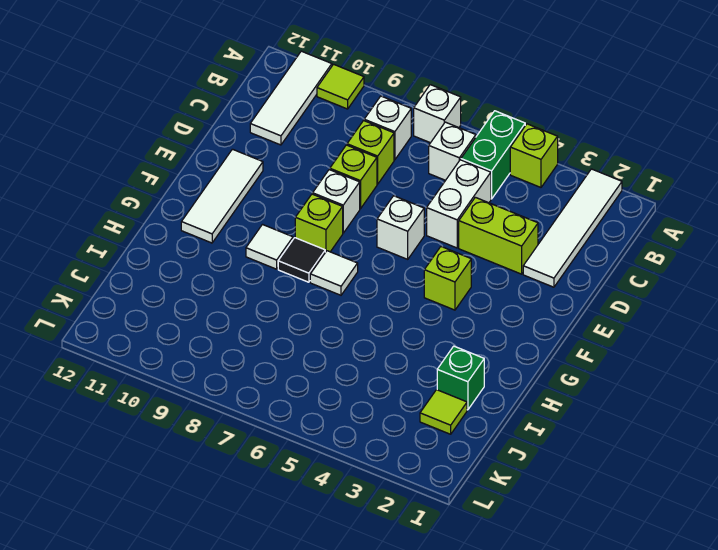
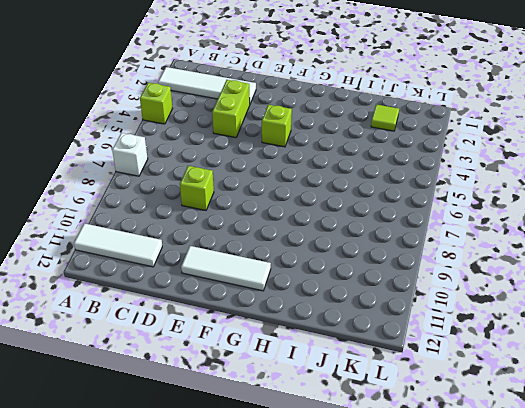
none -> green brick A5:B5 level 1
none -> lime tile A10 level 1
none -> white brick B6 level 1

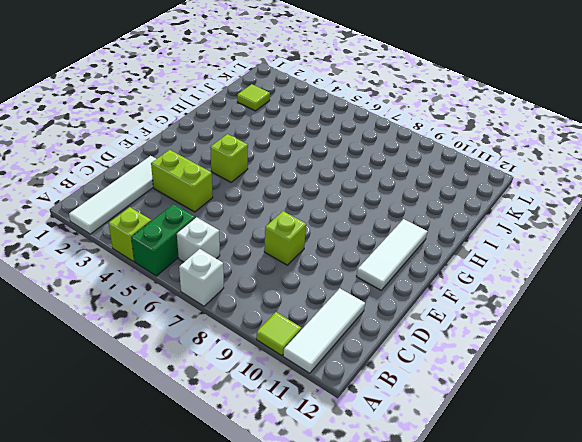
none -> white brick B8 level 1
none -> white brick C5:D5 level 1
none -> lime brick C8 level 1

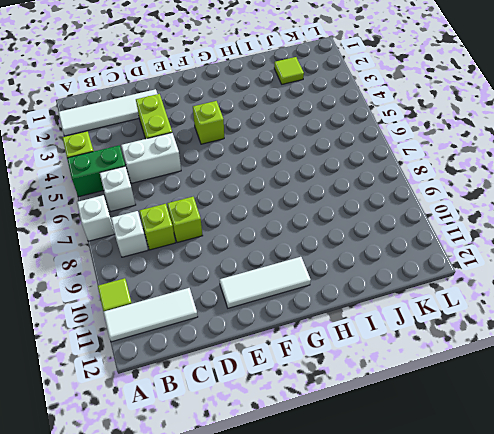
none -> white brick E6 level 1
none -> white brick E8 level 1
none -> lime brick F8 level 1

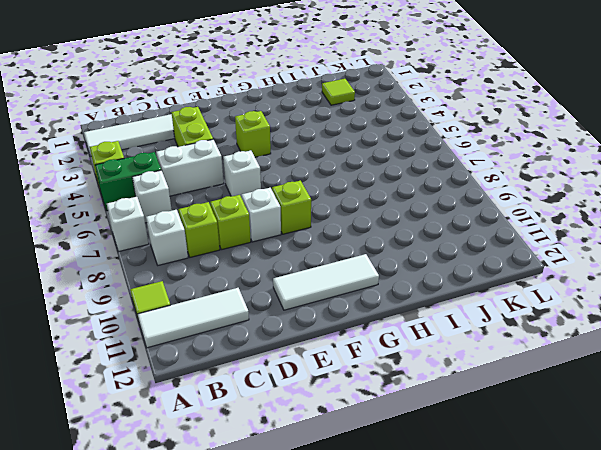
none -> white tile G7 level 1
none -> black tile G8 level 1
none -> white tile G9 level 1

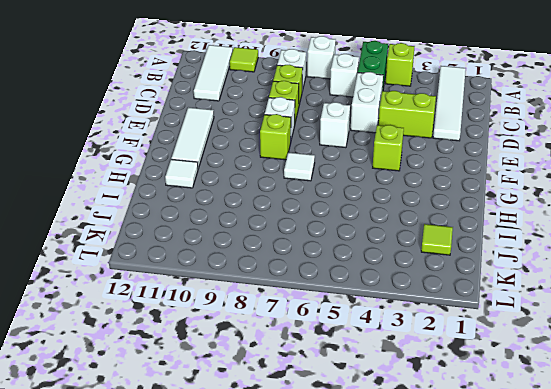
white tile H11 level 1 -> white tile G9 level 1
none -> black tile G8 level 1
none -> green brick I2 level 1

